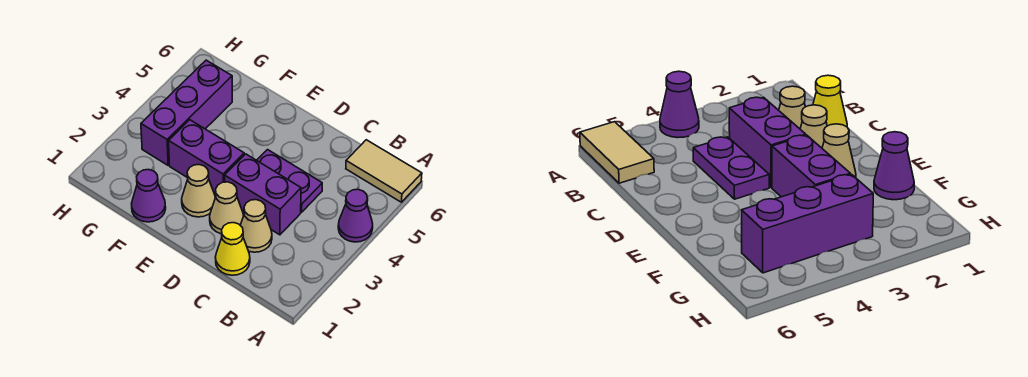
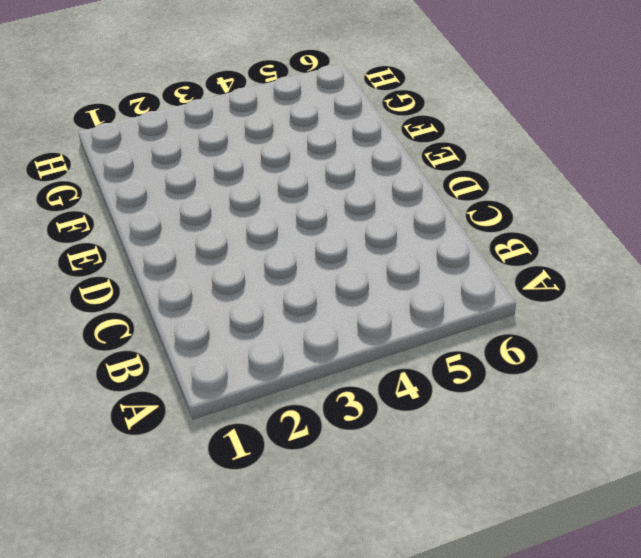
none -> purple cone A4 level 1
none -> tan tile A6:B6 level 1

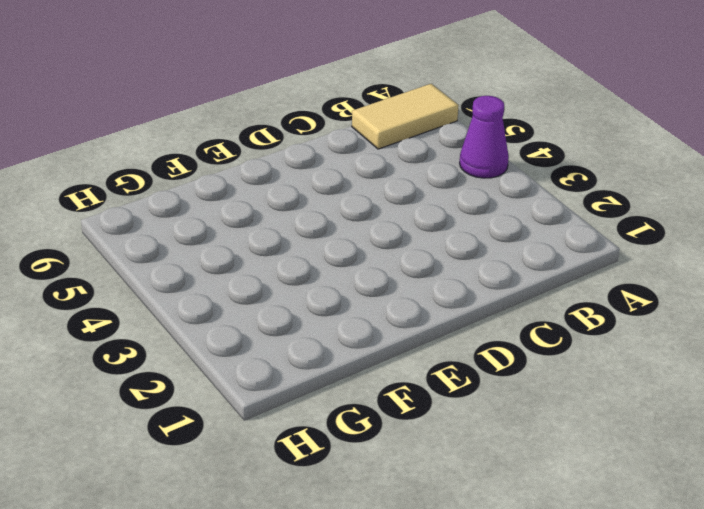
none -> yellow cone C1 level 1
none -> tan cone C2 level 1

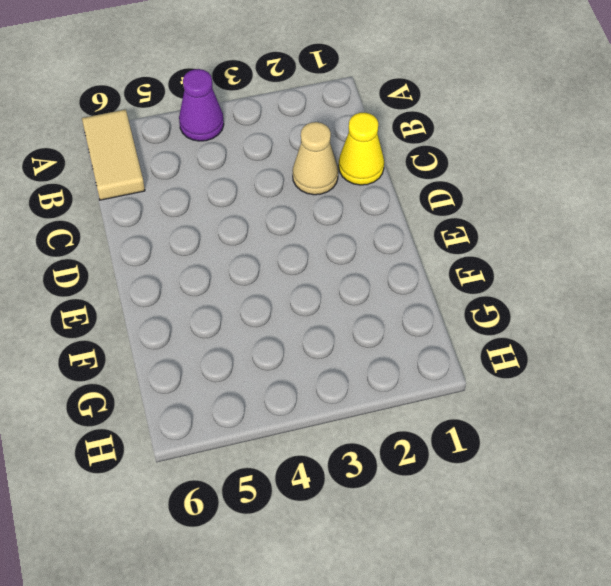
none -> purple brick C3:D3 level 1
none -> purple plate C4:D4 level 1

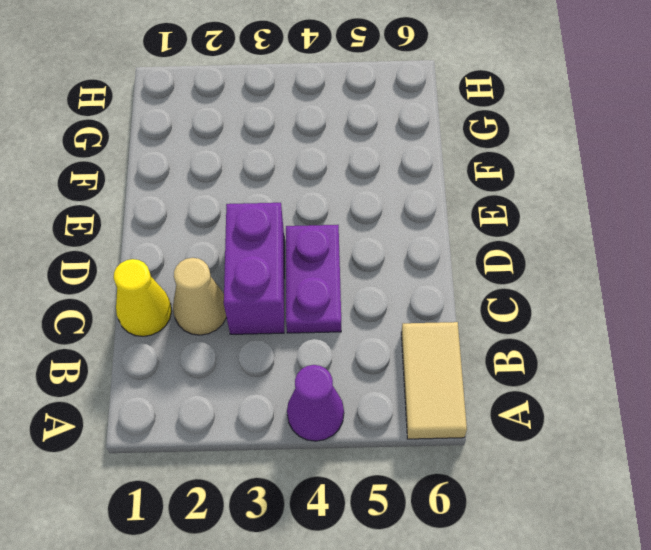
none -> tan cone D2 level 1
none -> tan cone E2 level 1

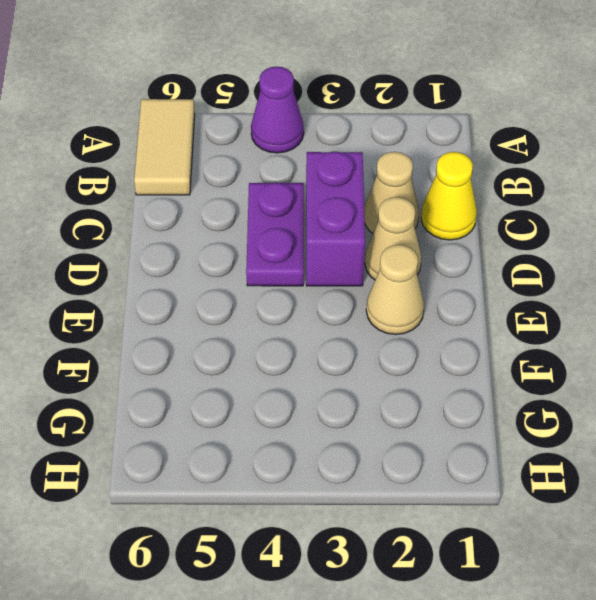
none -> purple brick E3:F3 level 1
none -> purple cone F1 level 1

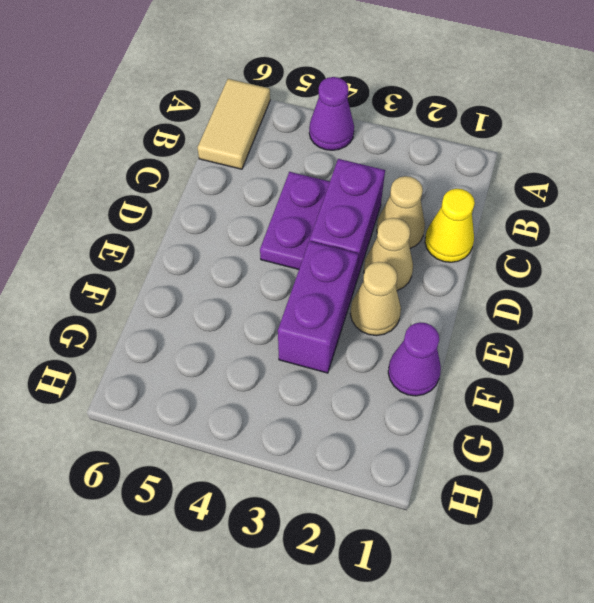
none -> purple brick G3:G5 level 1

